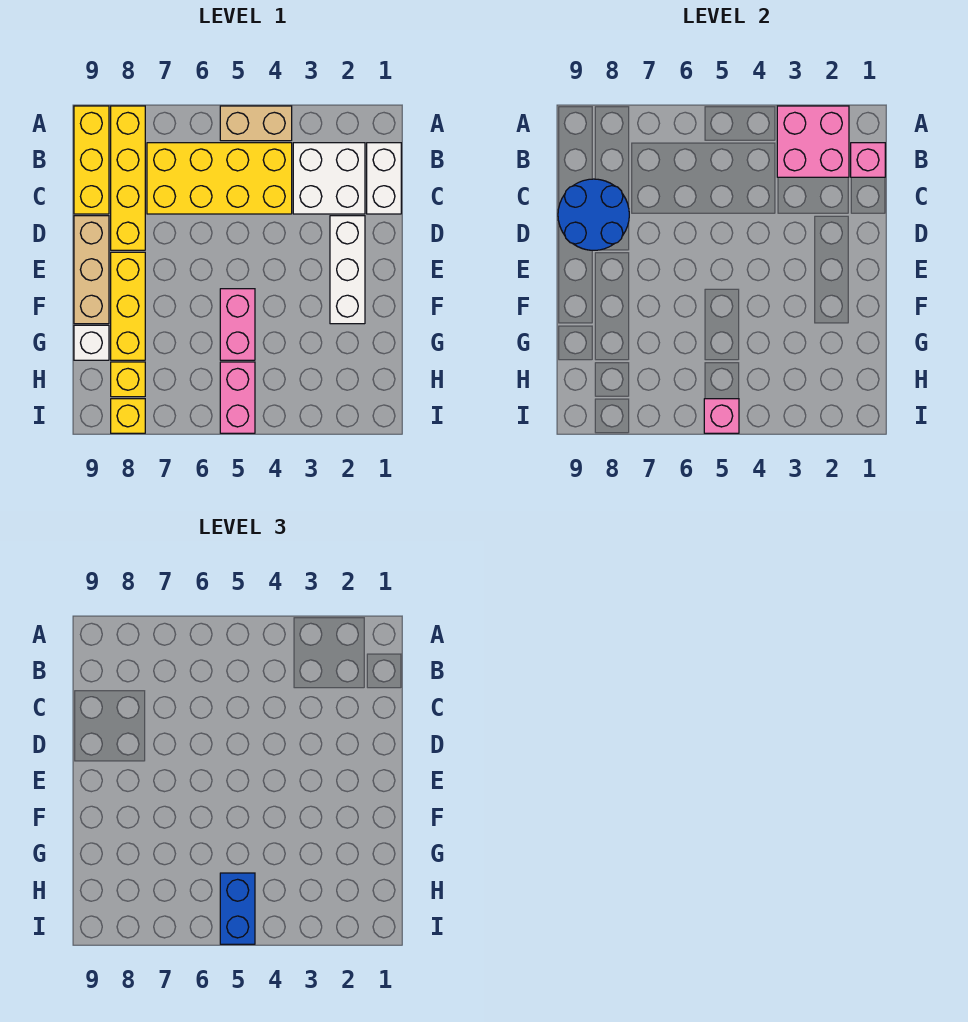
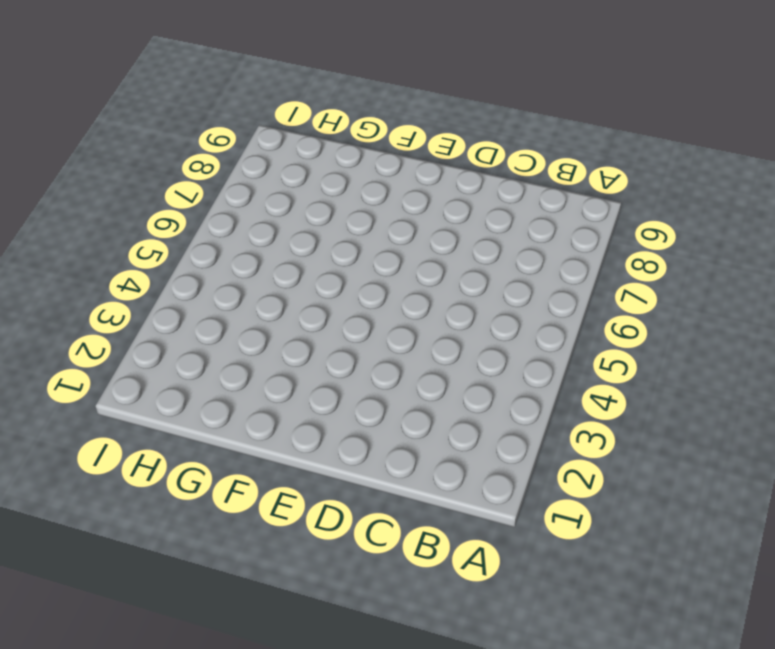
none -> tan brick A4:A5 level 1
none -> yellow brick A8:D8 level 1
none -> yellow brick A9:C9 level 1

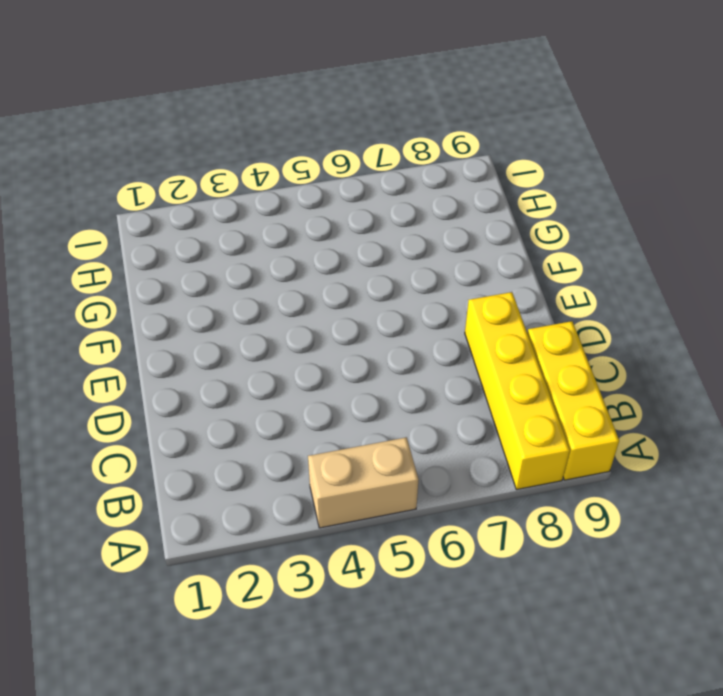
none -> white brick B1:C1 level 1
none -> white brick B2:C3 level 1
none -> yellow brick B4:C7 level 1

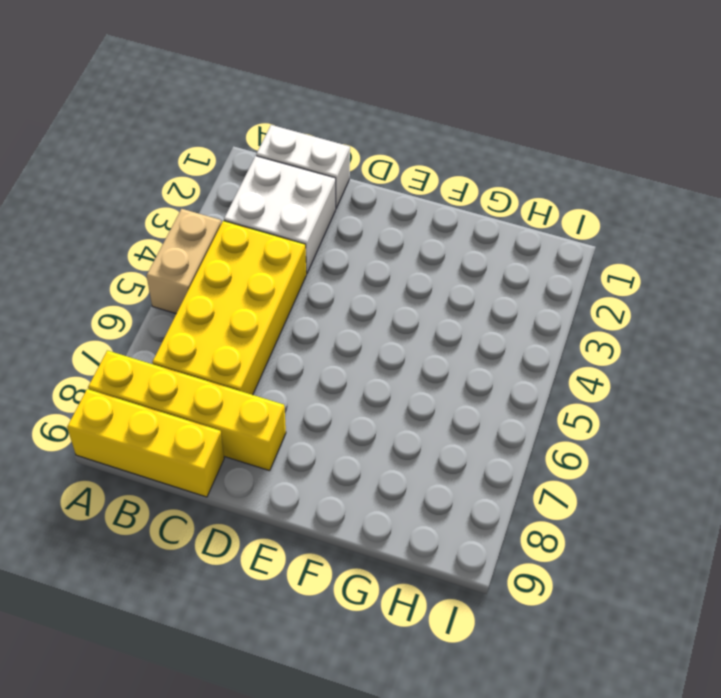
none -> white brick D2:F2 level 1
none -> tan brick D9:F9 level 1
none -> yellow brick E8:G8 level 1

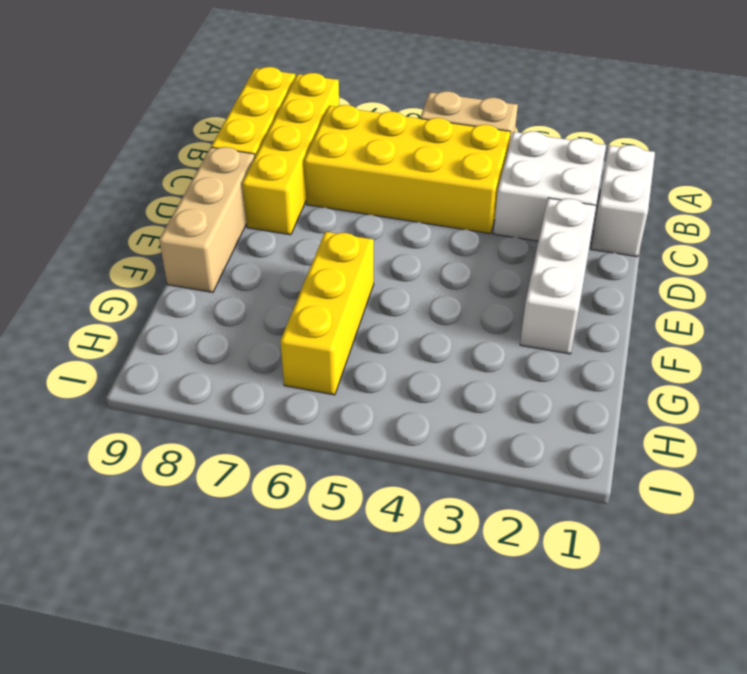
yellow brick F6:H6 level 1 -> yellow brick E8:G8 level 1
none -> pink brick F5:G5 level 1
none -> white brick G9 level 1
none -> pink brick H5:I5 level 1

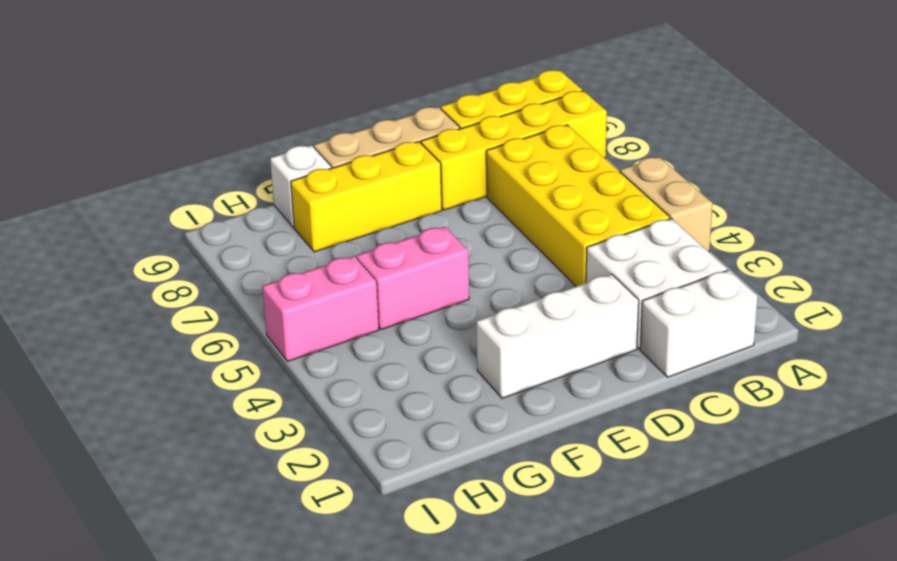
none -> yellow brick H8 level 1
none -> yellow brick I8 level 1
none -> pink brick A2:B3 level 2

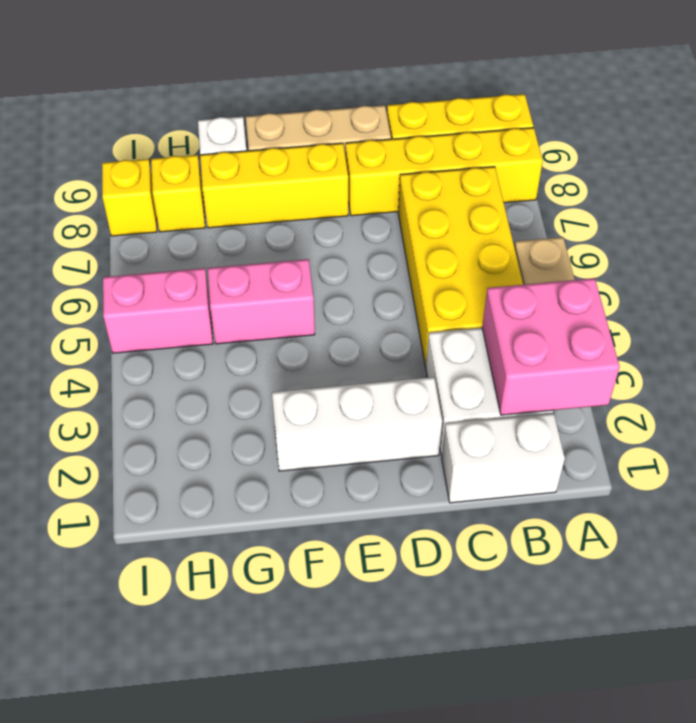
none -> pink brick B1 level 2
none -> blue round brick C8:D9 level 2
none -> pink brick I5 level 2

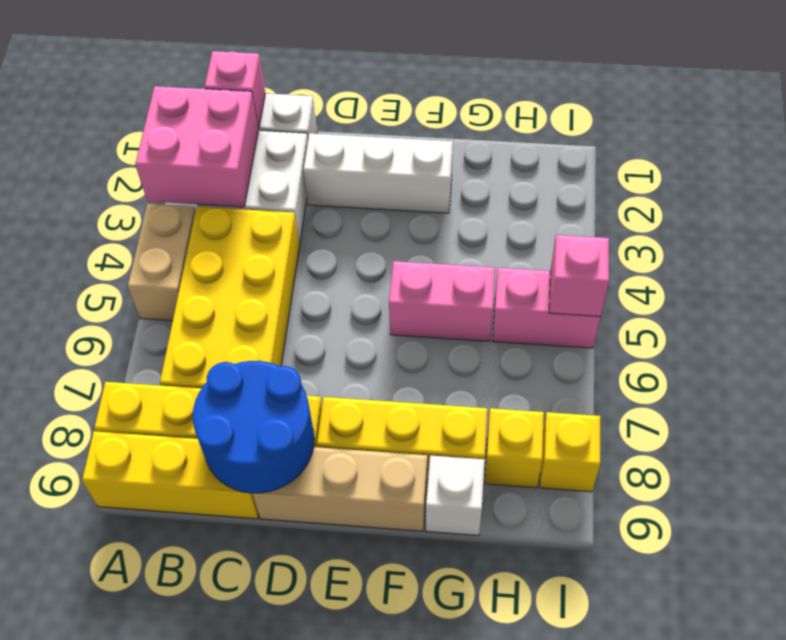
none -> blue brick H5:I5 level 3

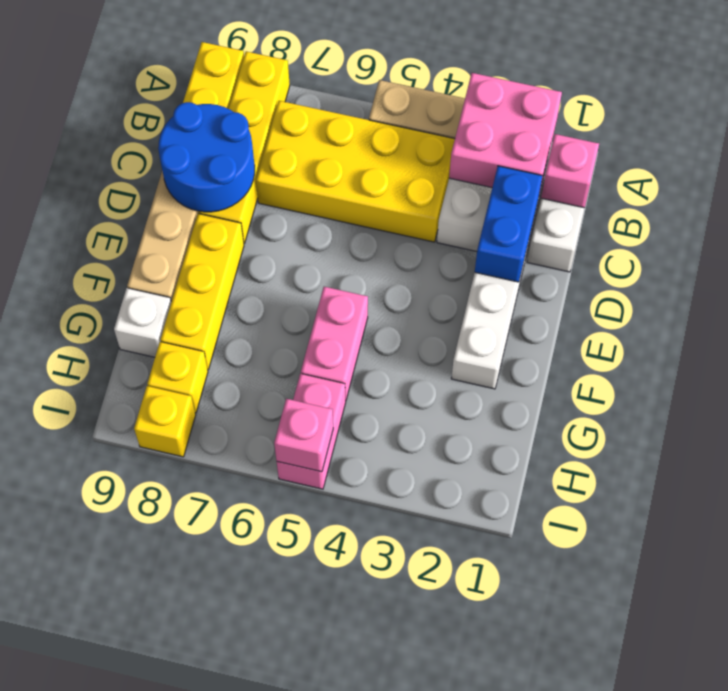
blue brick C2:D2 level 2 -> blue brick H5:I5 level 3

